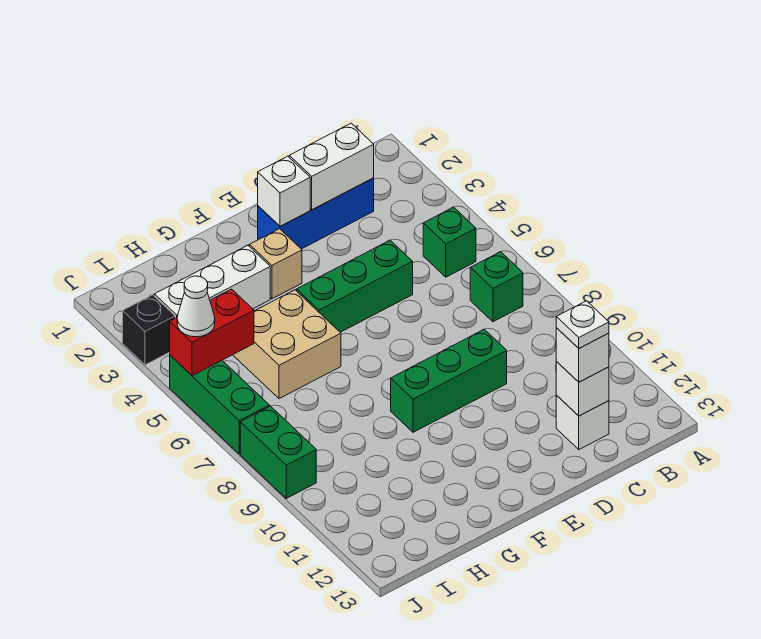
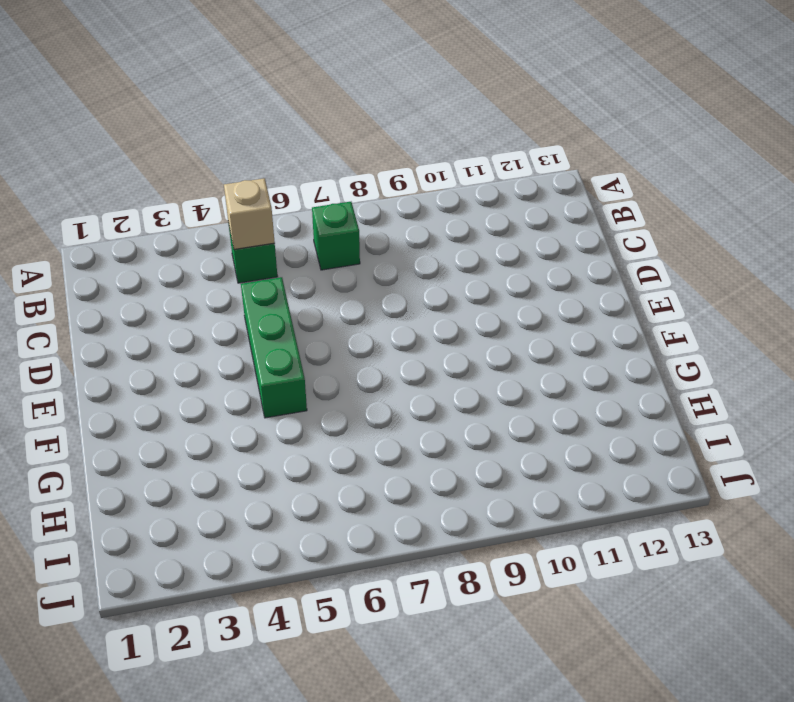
tan brick B5 level 2 -> tan brick F3 level 1
none -> blue brick C2:E2 level 1
none -> white brick C12 level 1
none -> green brick D9:F9 level 1

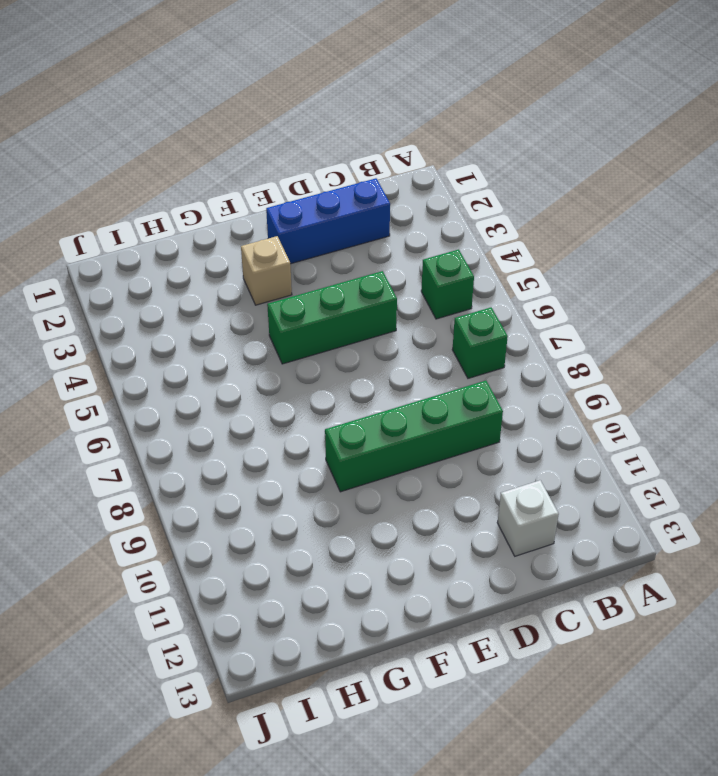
green brick C9:F9 level 1 -> green brick D9:F9 level 1
none -> white brick G3:I3 level 1
none -> tan brick G5:H6 level 1
none -> black brick J3 level 1

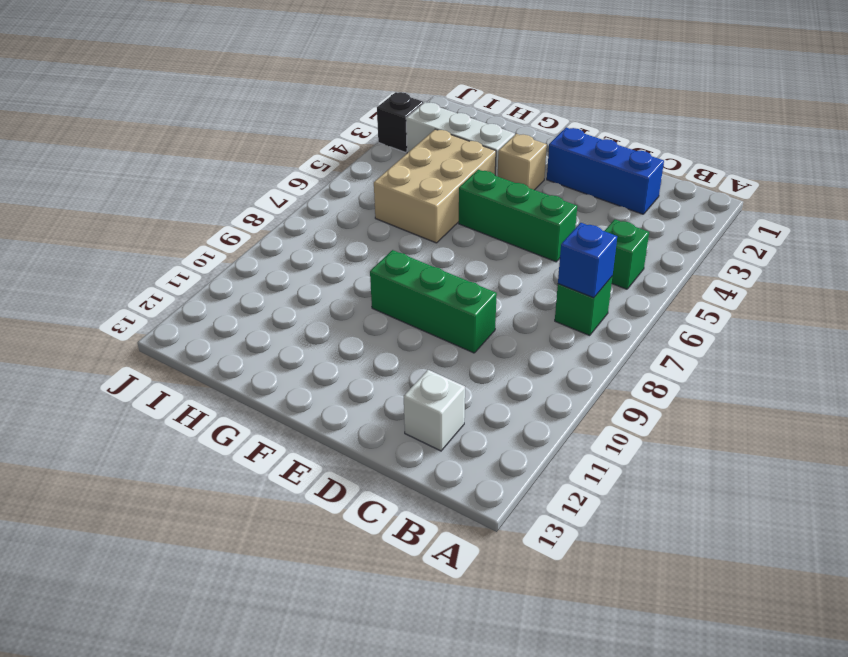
blue brick B7 level 2 -> none
tan brick G4:H6 level 1 -> tan brick G5:H6 level 1
none -> green brick J5:J7 level 1
none -> green brick J8:J9 level 1
none -> white brick C2:D2 level 2

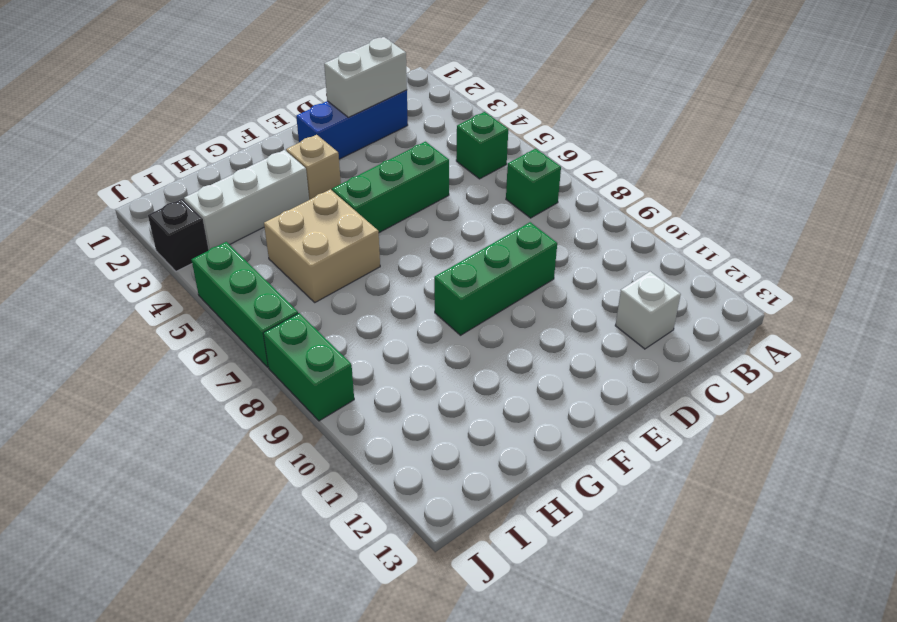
none -> white brick C12 level 2
none -> white brick E2 level 2
none -> red brick I5:J5 level 2

